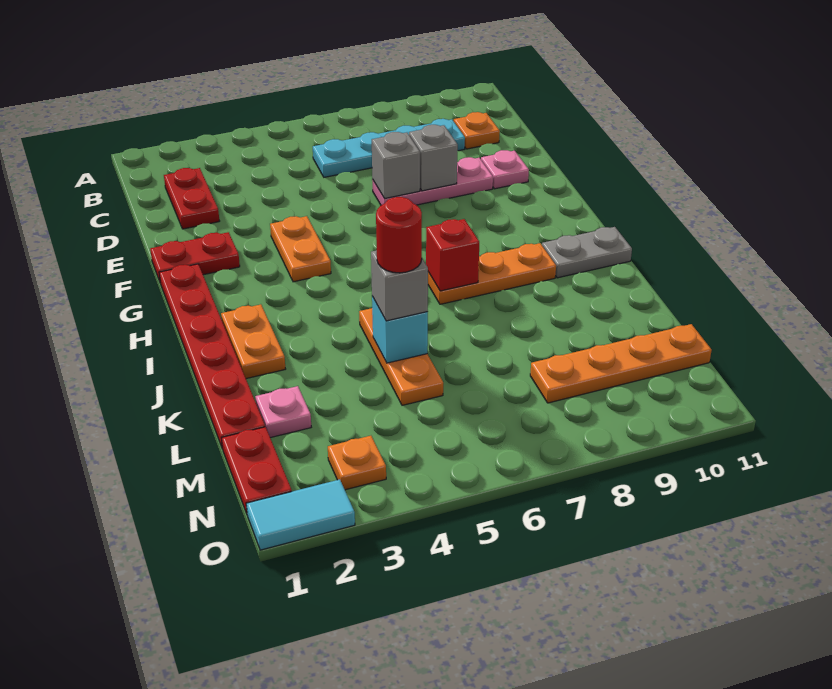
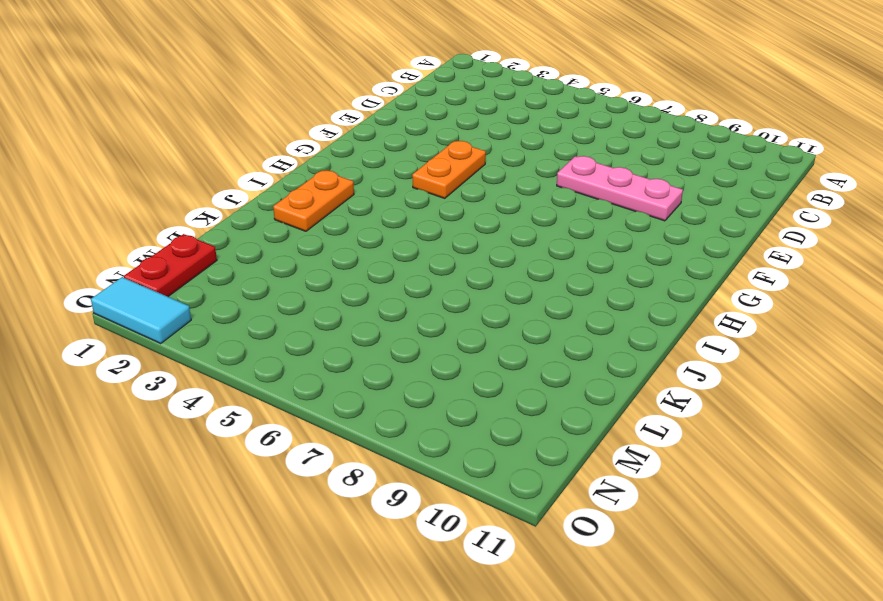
none -> red plate C2:D2 level 1
none -> cyan plate C6:C9 level 1
none -> orange plate C10 level 1

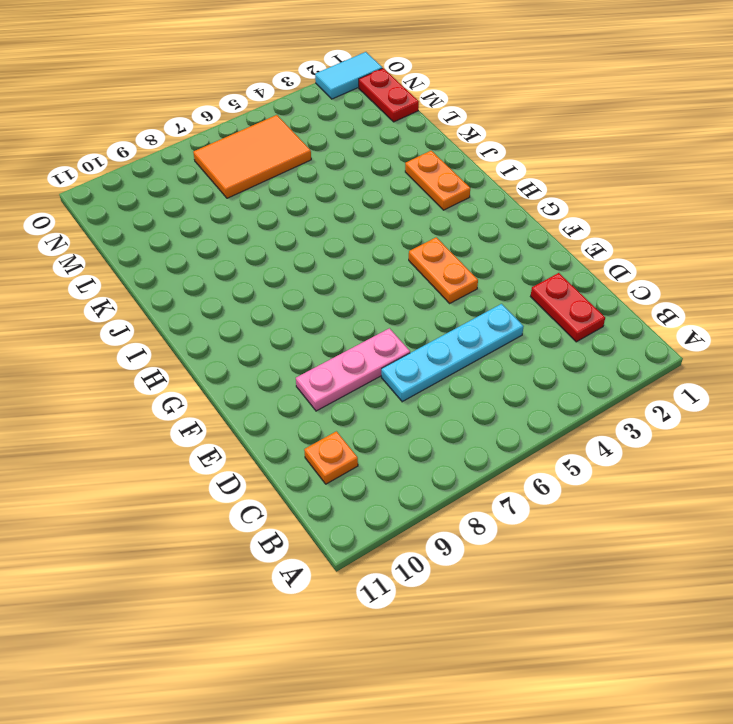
cyan plate D4:D7 level 1 -> cyan plate C6:C9 level 1
orange tile M5:N7 level 1 -> none
none -> pink plate E10 level 1
none -> red plate F1:F2 level 1
none -> red plate G1:L1 level 1

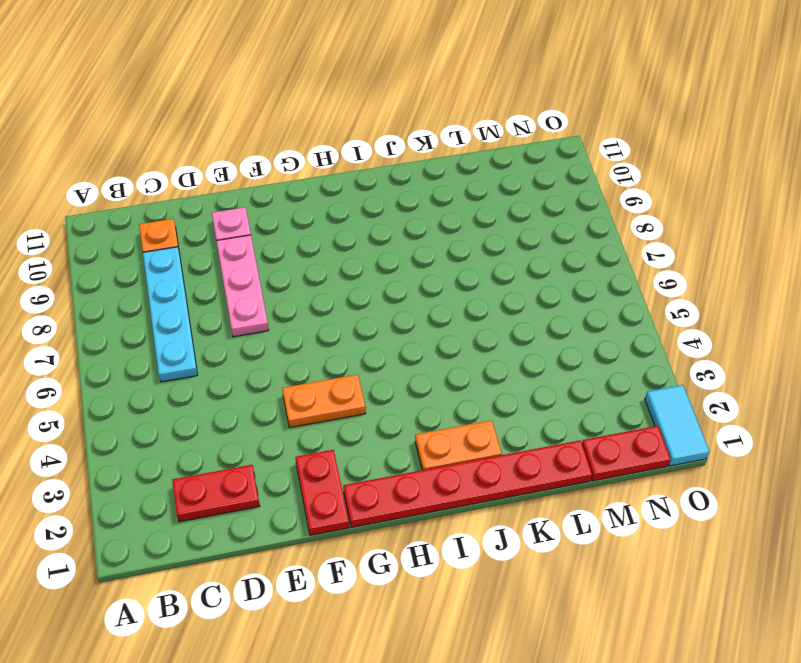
none -> orange plate I7:I9 level 1
none -> grey plate I10:I11 level 1
none -> orange plate J5:L5 level 1

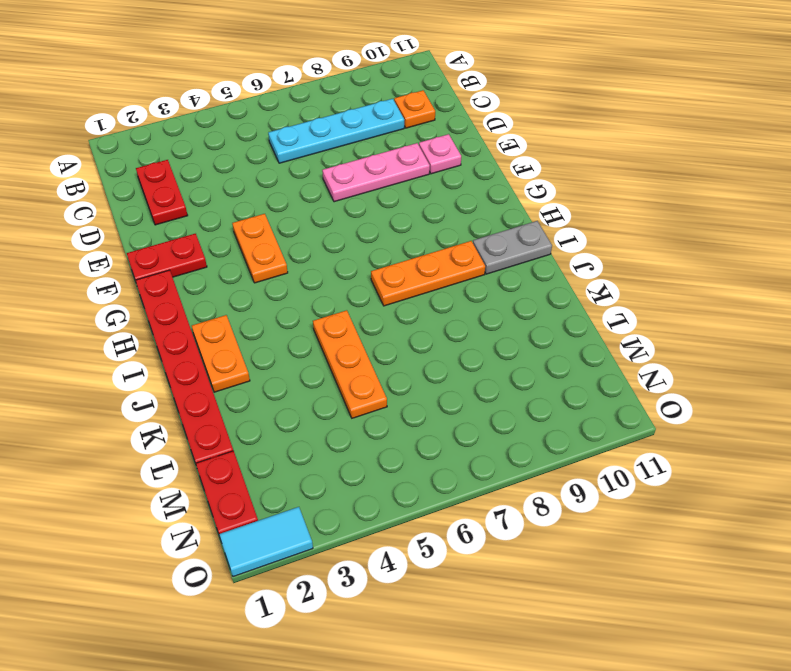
none -> pink plate L2 level 1
none -> orange plate M8:M11 level 1
none -> orange plate N3 level 1

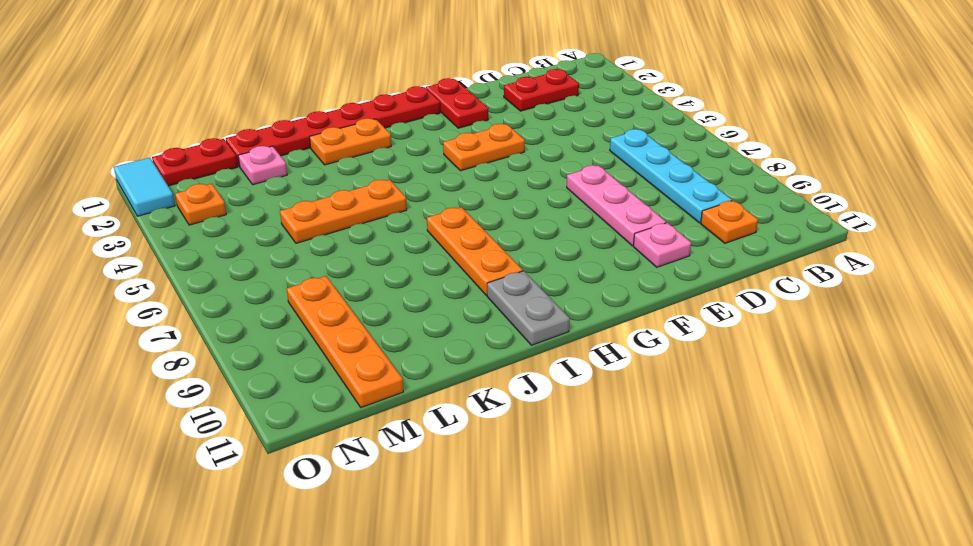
none -> grey brick E7 level 2
none -> grey brick E8 level 2
none -> red brick I7 level 2

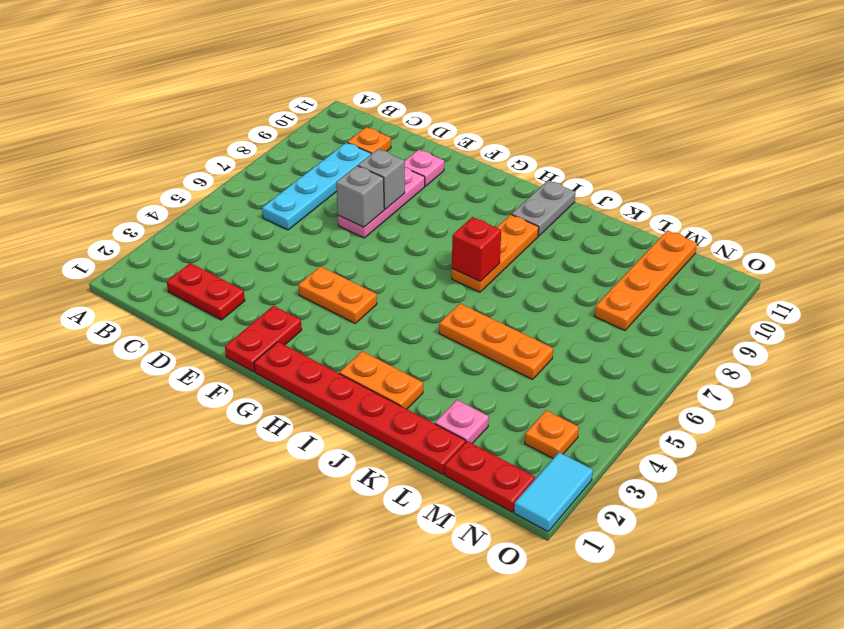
none -> cyan brick K5 level 2
none -> grey brick K5 level 3
none -> red round brick K5 level 4

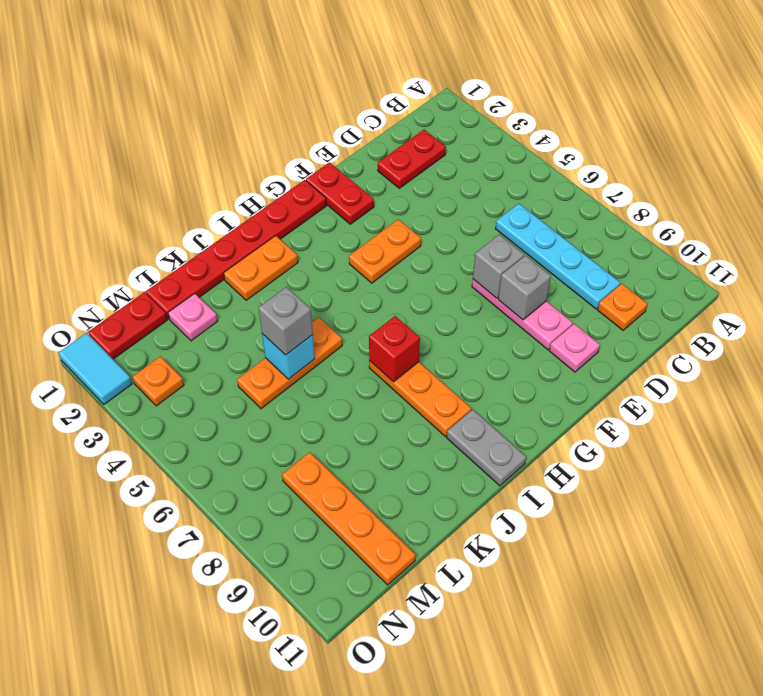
none -> red round brick K5 level 4

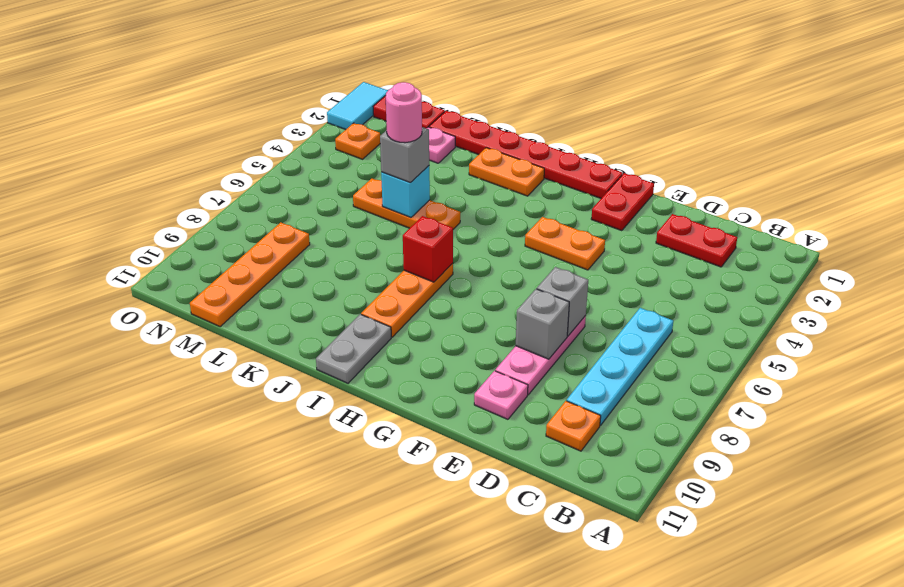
pink round brick K5 level 4 -> red round brick K5 level 4

